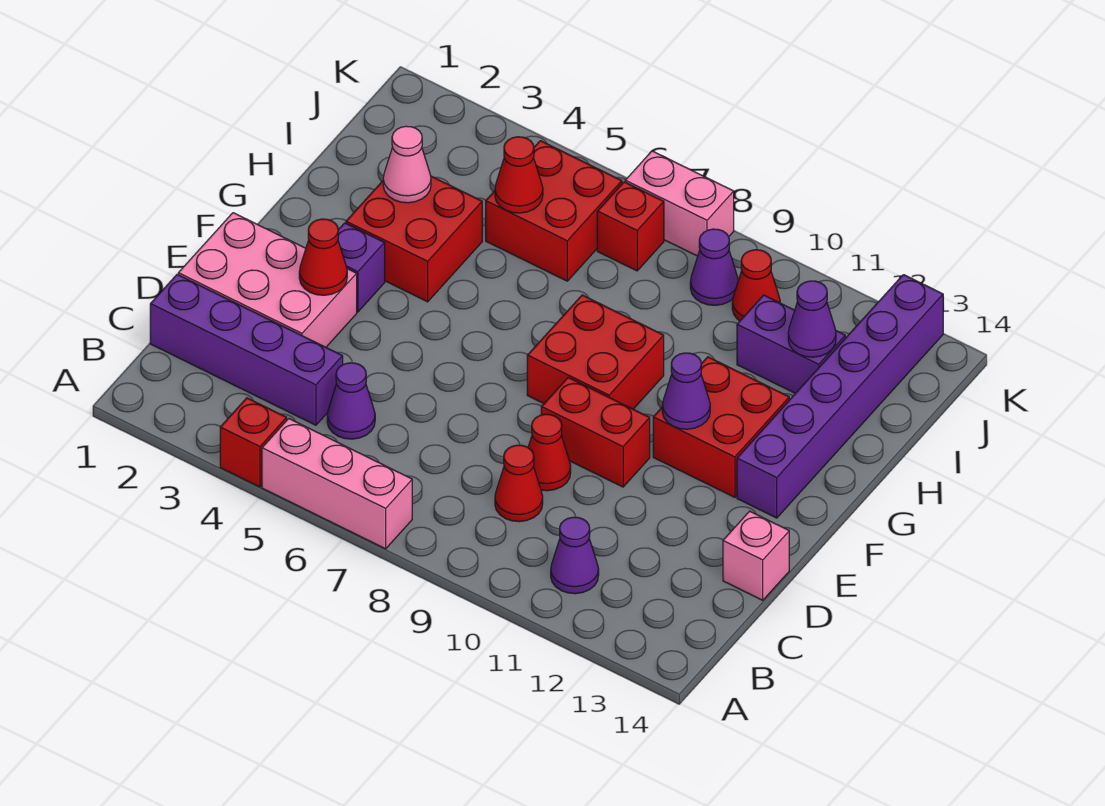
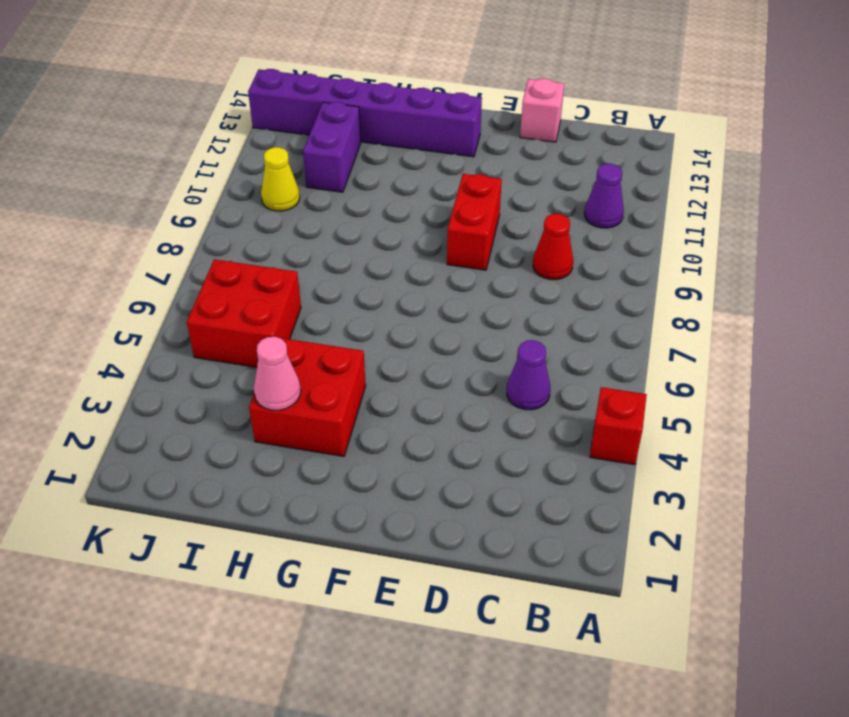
yellow cone J10 level 1 -> red cone J10 level 1
none -> pink brick A5:A7 level 1
none -> purple brick C1:C4 level 1
none -> pink brick D1:E3 level 1

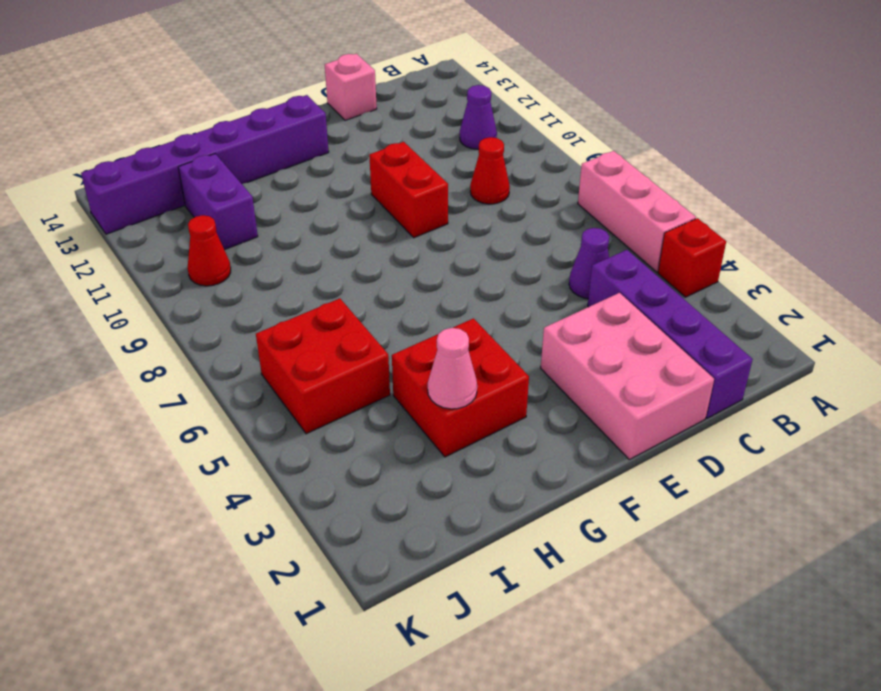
none -> red cone D9 level 1
none -> purple brick F3 level 1
none -> red brick F8:G9 level 1

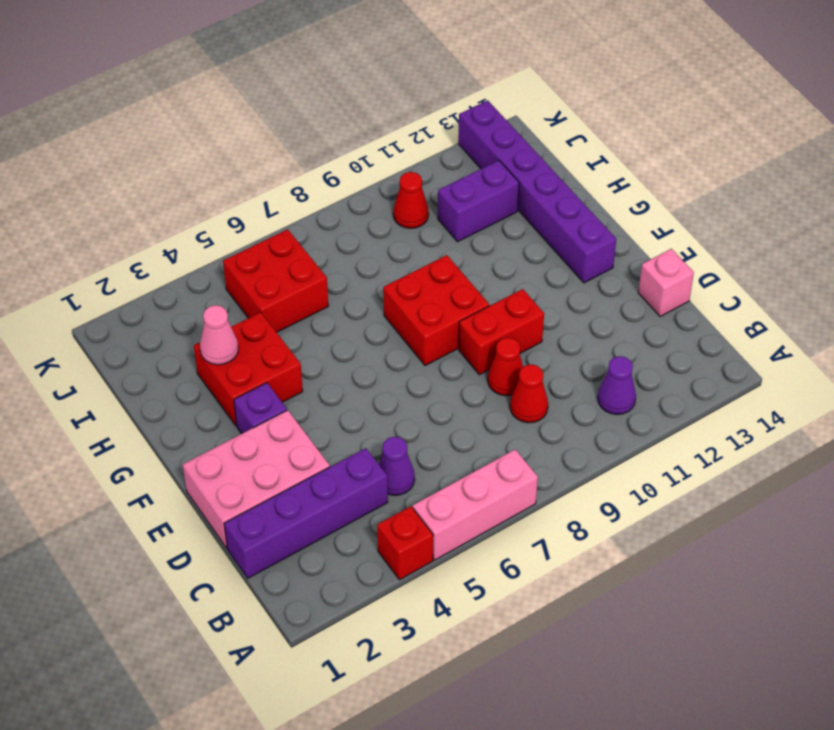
none -> red brick F11:G12 level 1
none -> red brick J7 level 1
none -> purple cone J9 level 1

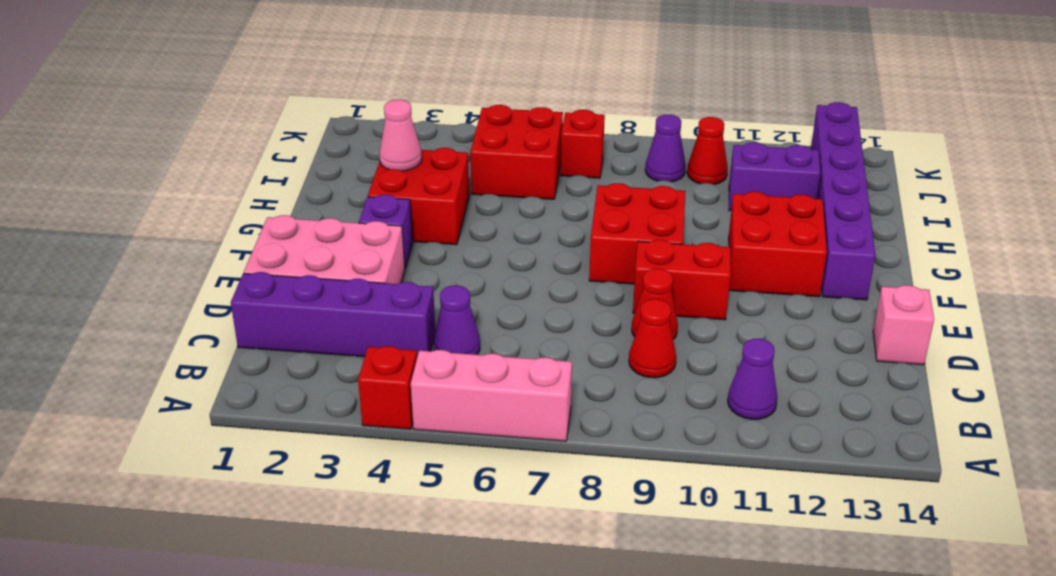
none -> pink brick K7:K8 level 1
none -> red cone E3 level 2
none -> purple cone F11 level 2

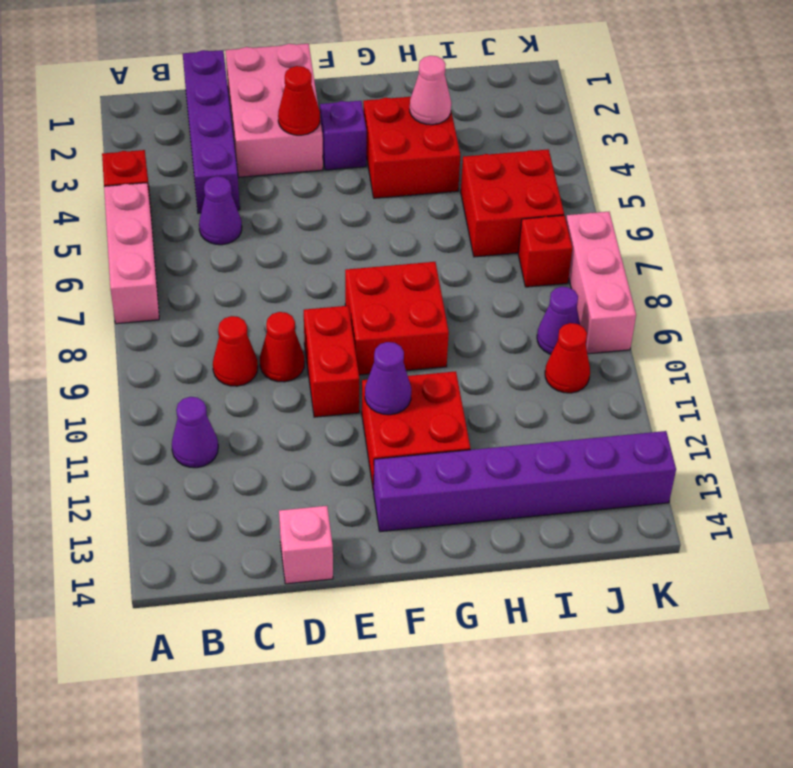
pink brick K7:K9 level 1 -> pink brick K7:K8 level 1
none -> purple brick I11:I12 level 1
none -> red cone I5 level 2
none -> purple cone I12 level 2

